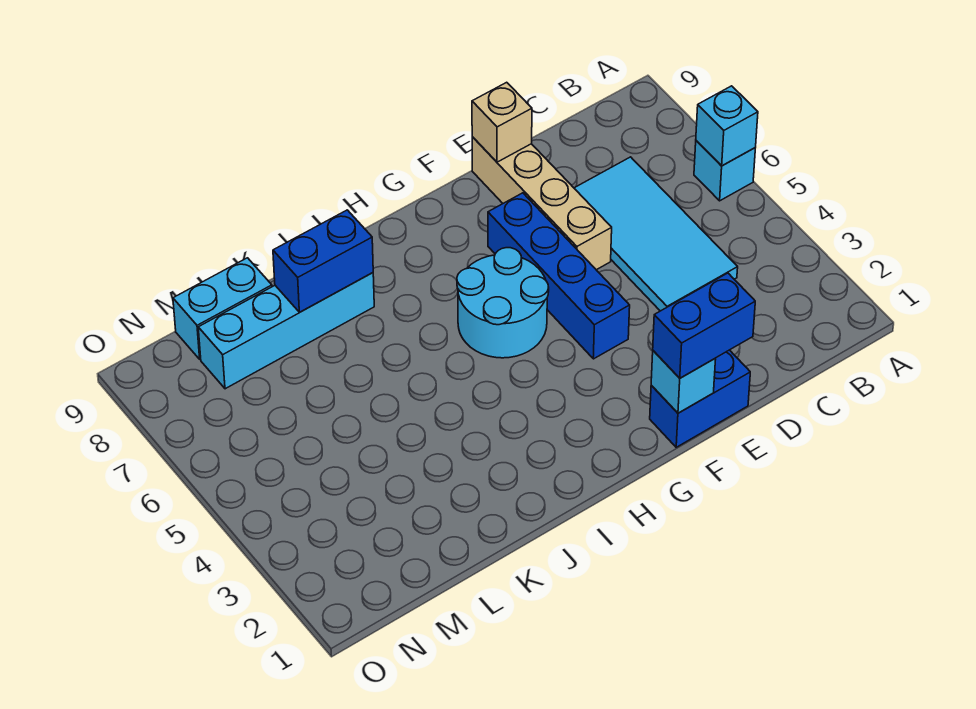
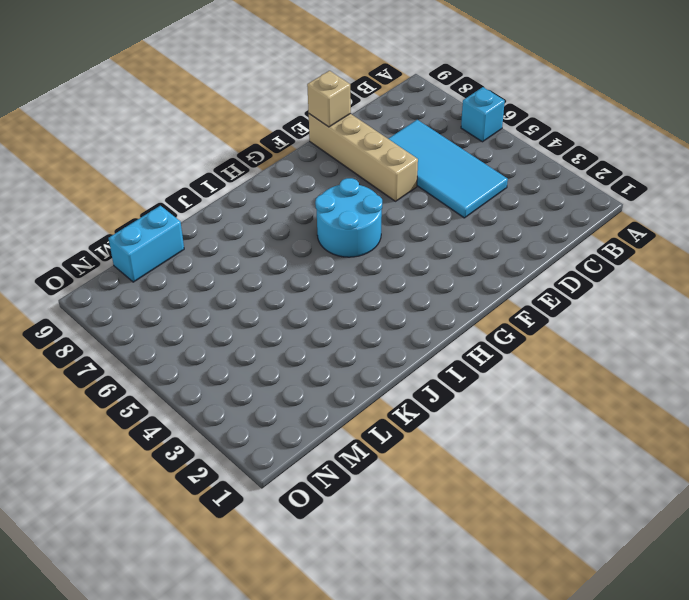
none -> blue brick E1:F1 level 1
none -> blue brick F4:F7 level 1
none -> cyan brick J8:M8 level 1

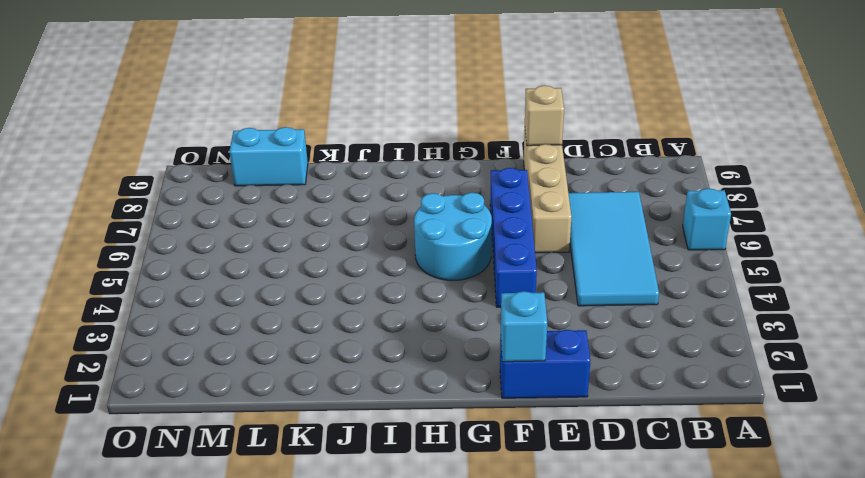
none -> cyan brick J8:M8 level 1
none -> cyan brick A6 level 2
none -> blue brick J8:K8 level 2

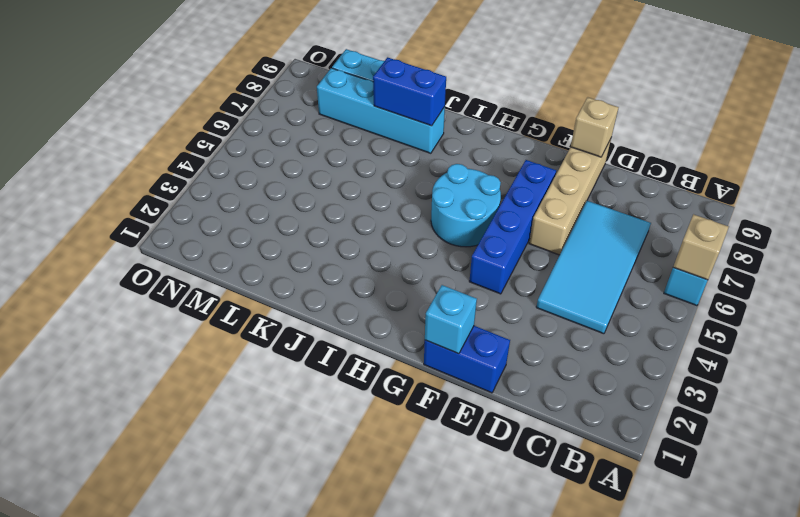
tan brick A6 level 2 -> cyan brick A6 level 2
none -> blue brick E1:F1 level 3

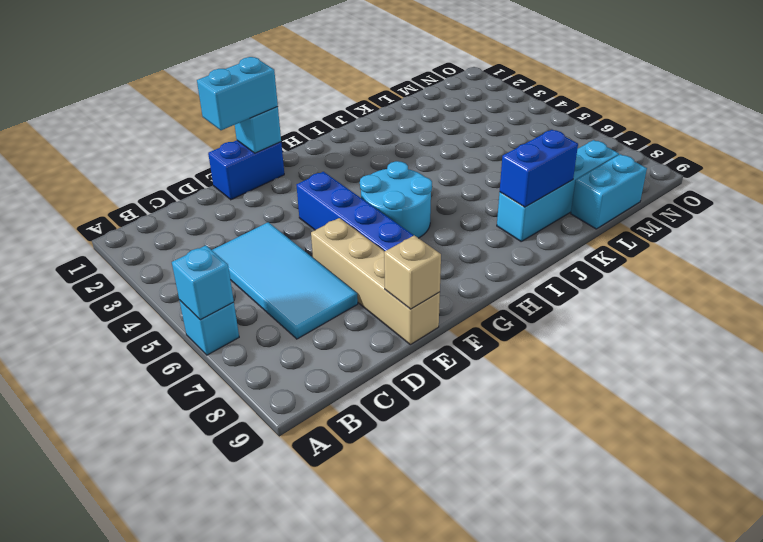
cyan brick E1:F1 level 3 -> blue brick E1:F1 level 3

